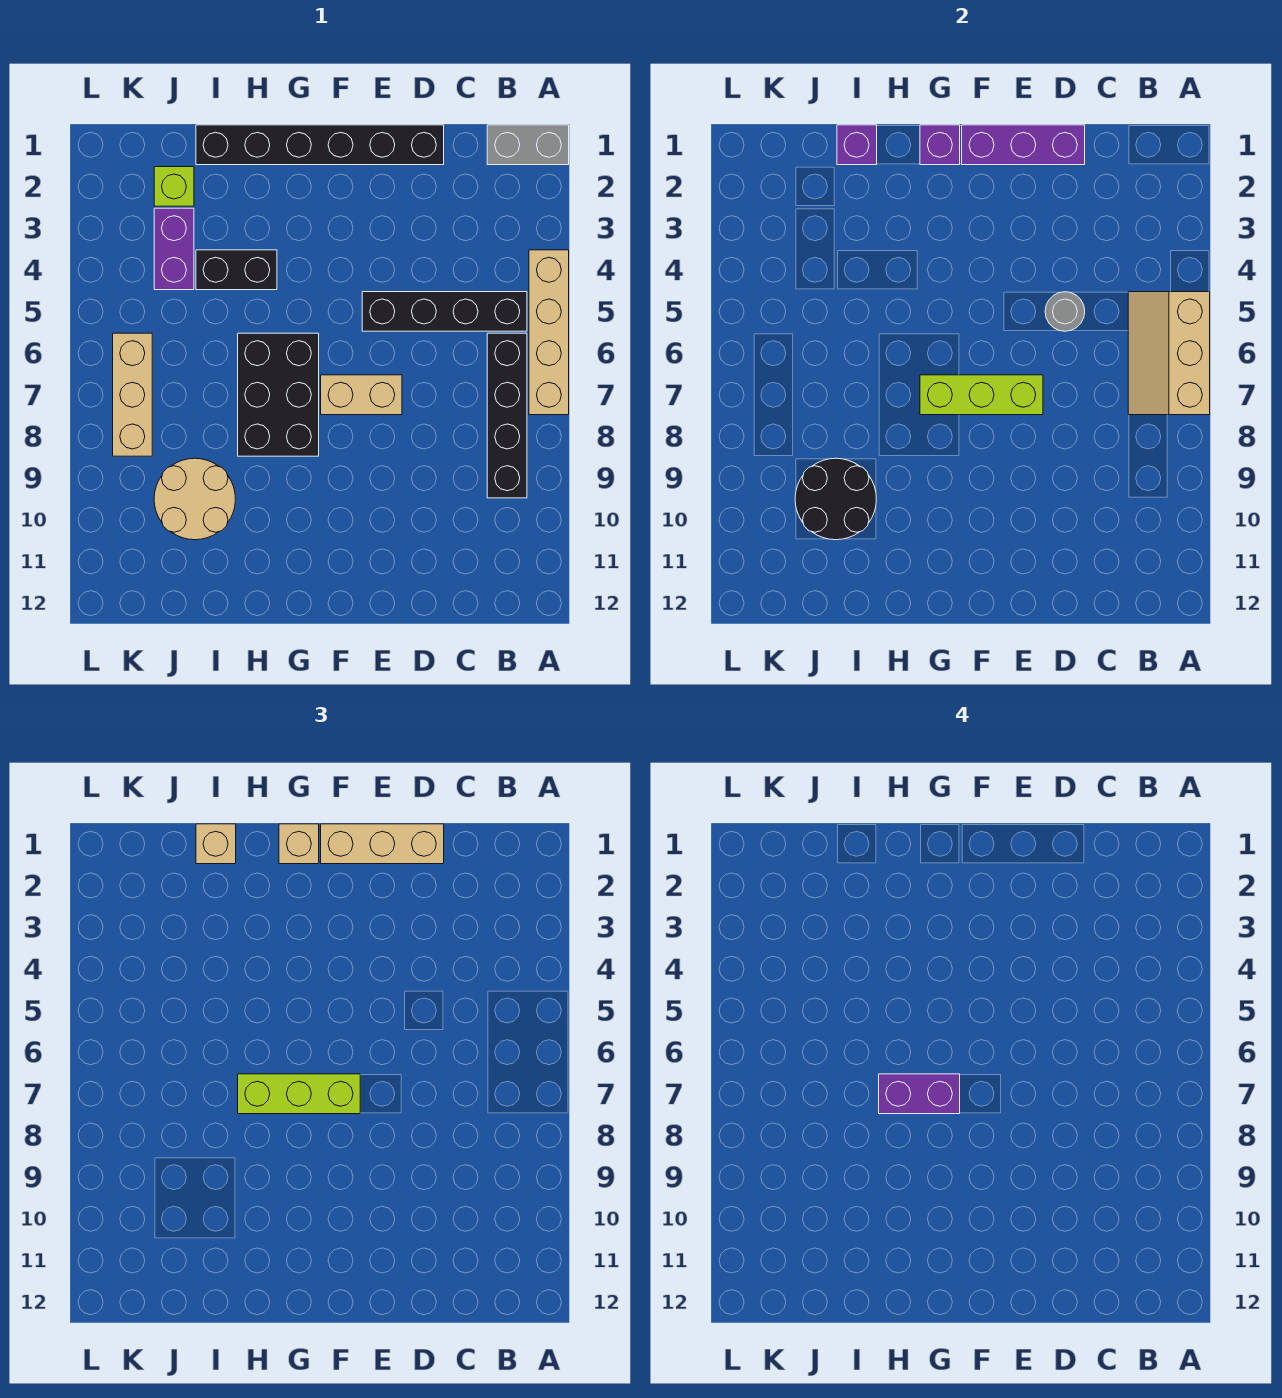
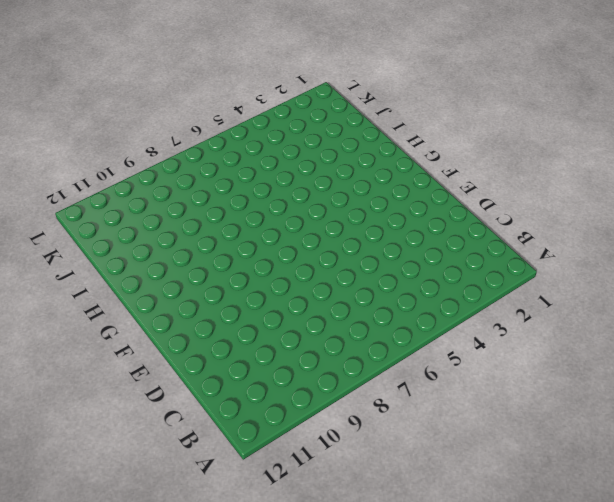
none -> grey brick A1:B1 level 1
none -> tan brick A4:A7 level 1
none -> black brick B5:E5 level 1

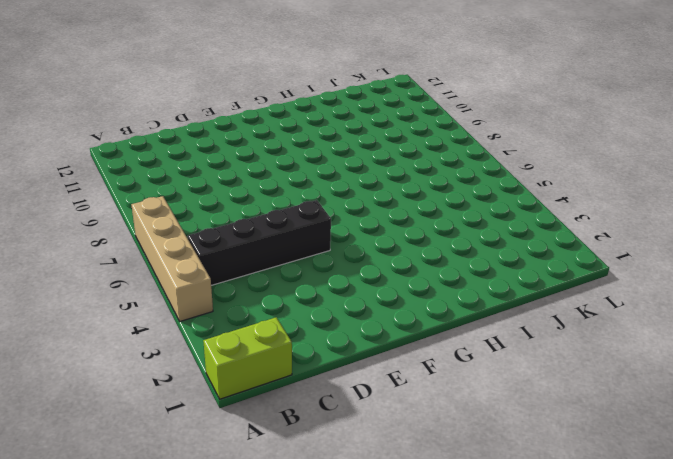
lime brick A1:B1 level 1 -> grey brick A1:B1 level 1
none -> black brick B6:B9 level 1
none -> black brick D1:I1 level 1
none -> tan brick E7:F7 level 1

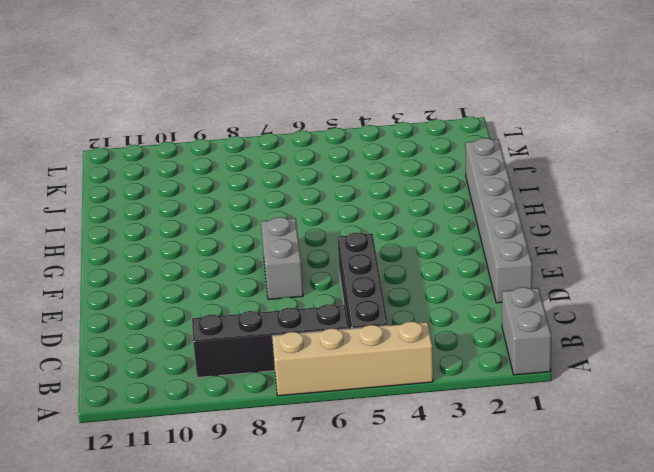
grey brick D1:I1 level 1 -> black brick D1:I1 level 1
grey brick E7:F7 level 1 -> tan brick E7:F7 level 1
none -> black brick G6:H8 level 1
none -> black brick H4:I4 level 1
none -> tan round brick I9:J10 level 1

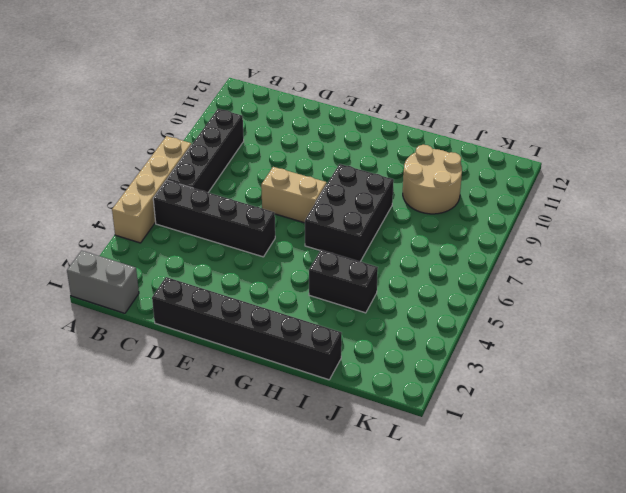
none -> lime brick J2 level 1
none -> purple brick J3:J4 level 1
none -> tan brick K6:K8 level 1

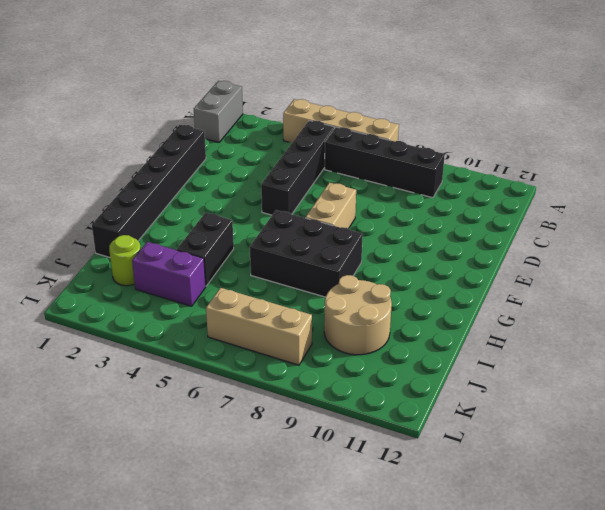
lime round brick J2 level 1 -> lime brick J2 level 1
none -> tan slope A5:B7 level 2 top A
none -> purple brick D1:F1 level 2
none -> grey round brick D5 level 2

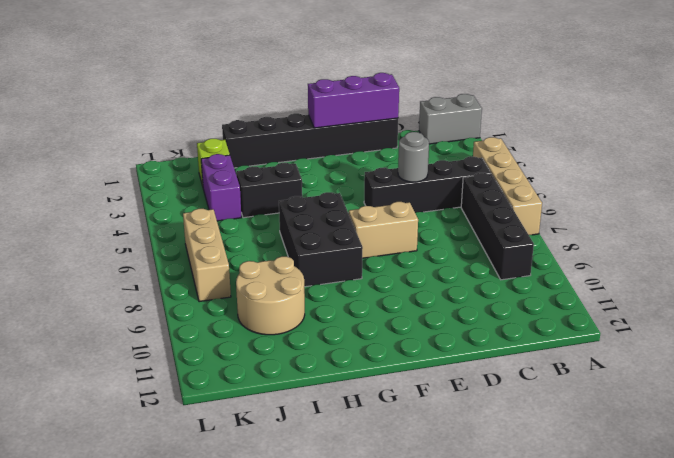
none -> tan slope A5:B7 level 2 top A
none -> lime brick E7:G7 level 2
none -> purple brick G1 level 2

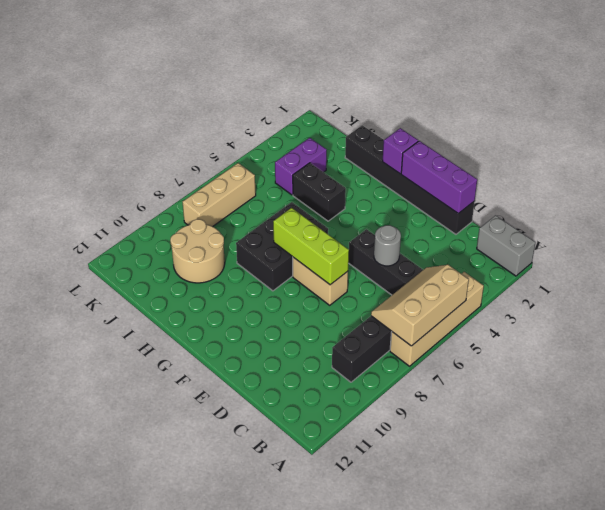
none -> lime brick J2 level 1
none -> purple brick I1 level 2
none -> black round brick I9:J10 level 2

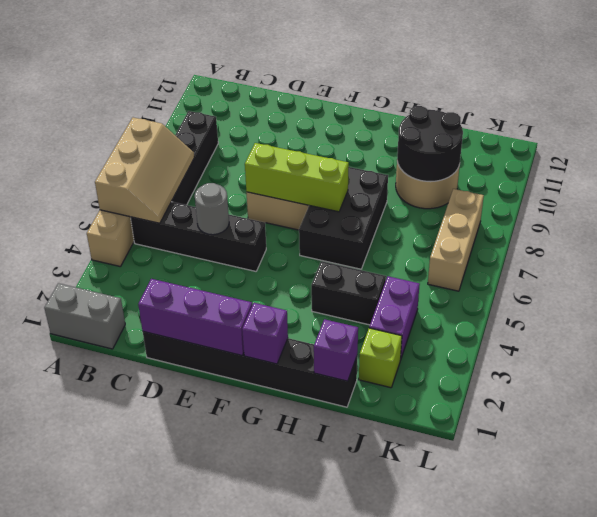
none -> tan brick D1:F1 level 3
none -> lime brick F7:H7 level 3
none -> tan brick G1 level 3

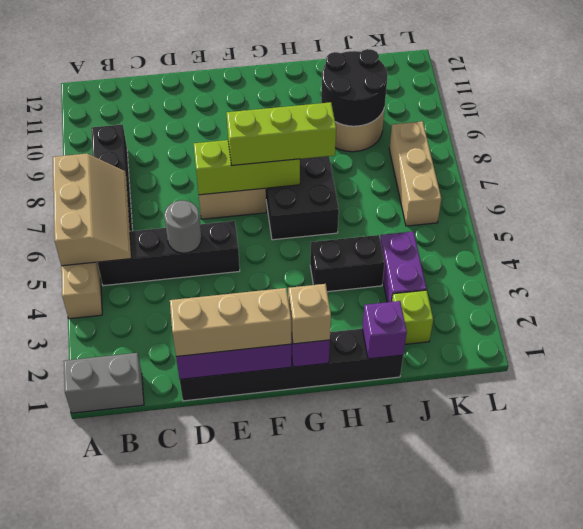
none -> tan brick I1 level 3
none -> purple brick G7:H7 level 4

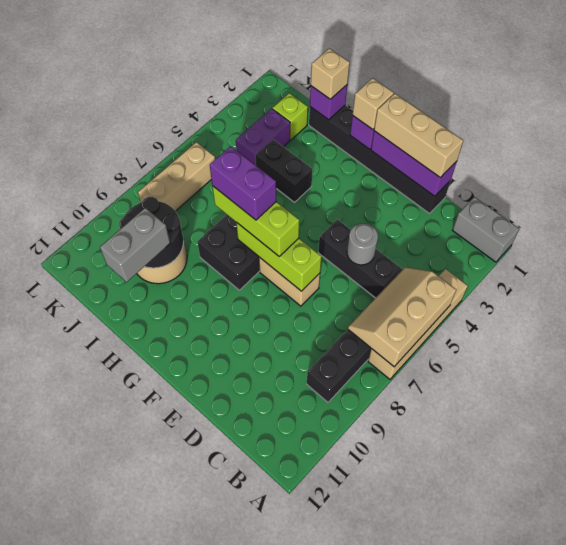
grey brick I10:I11 level 3 -> none

